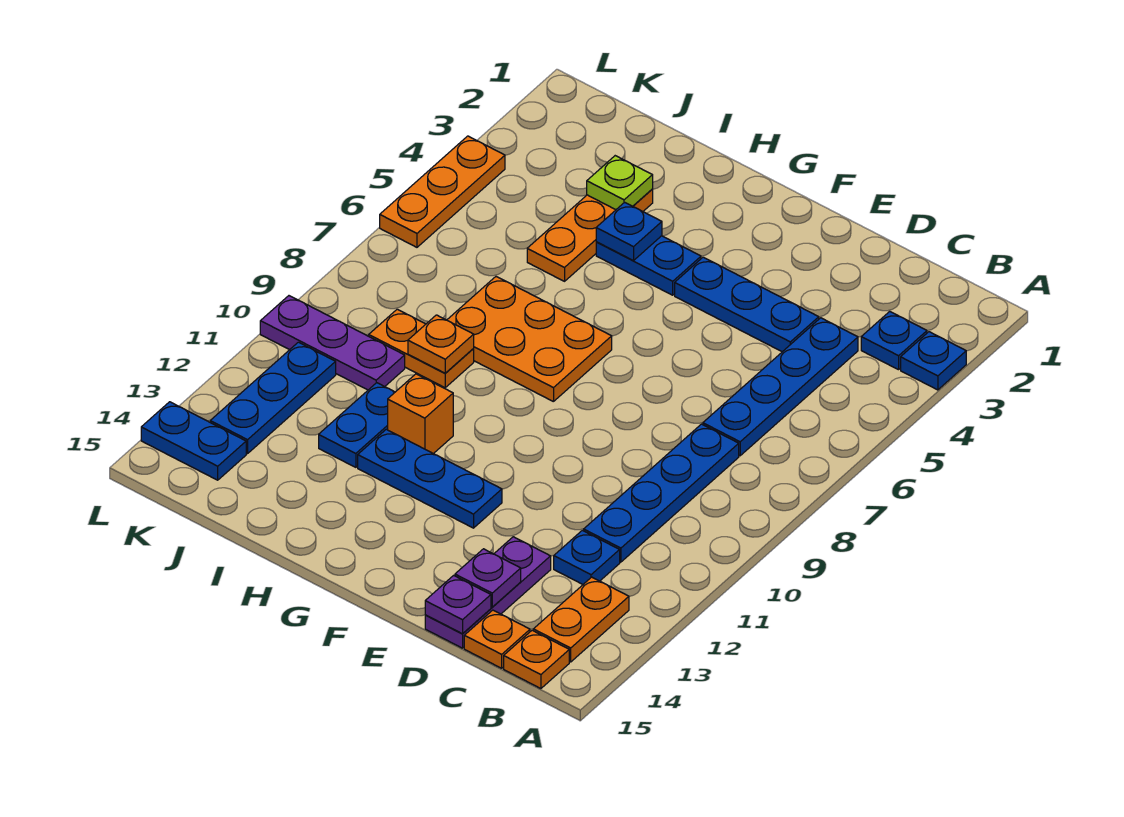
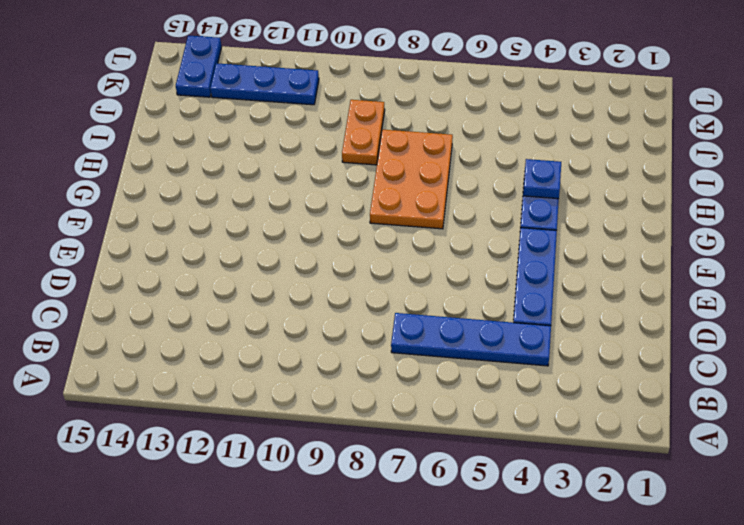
none -> blue plate A3 level 1
none -> blue plate B3 level 1
none -> orange plate B13:B14 level 1

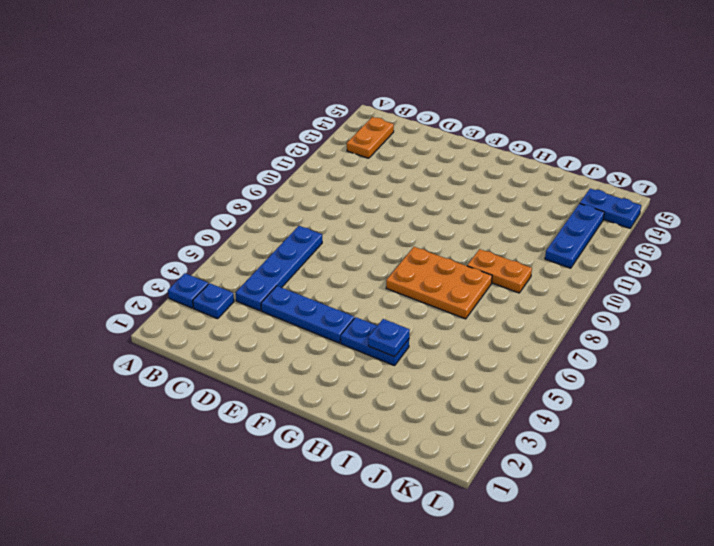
none -> orange plate B15 level 1
none -> blue plate C8:C11 level 1
none -> blue plate C12 level 1

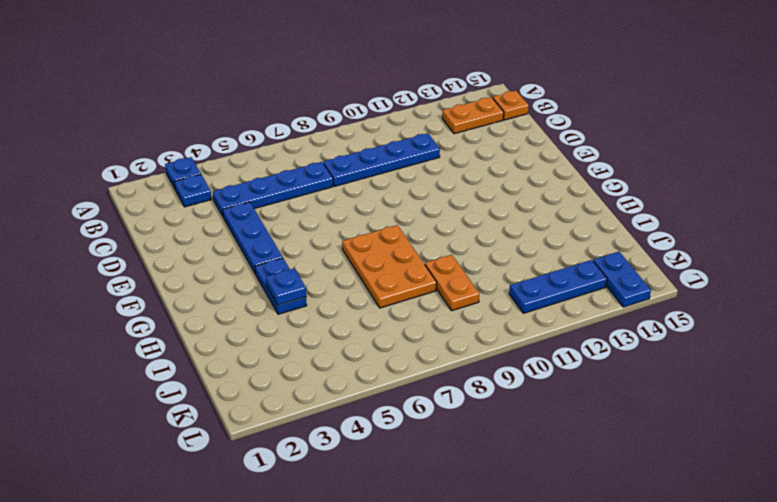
none -> blue plate C12 level 1
none -> orange plate C15 level 1
none -> purple plate D13:D15 level 1

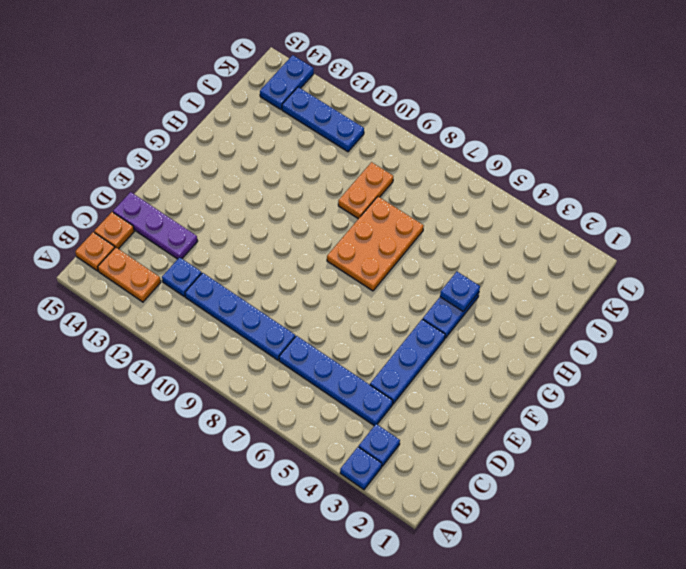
none -> blue plate F12:H12 level 1
none -> orange brick H11 level 1
none -> orange plate I3:I5 level 1

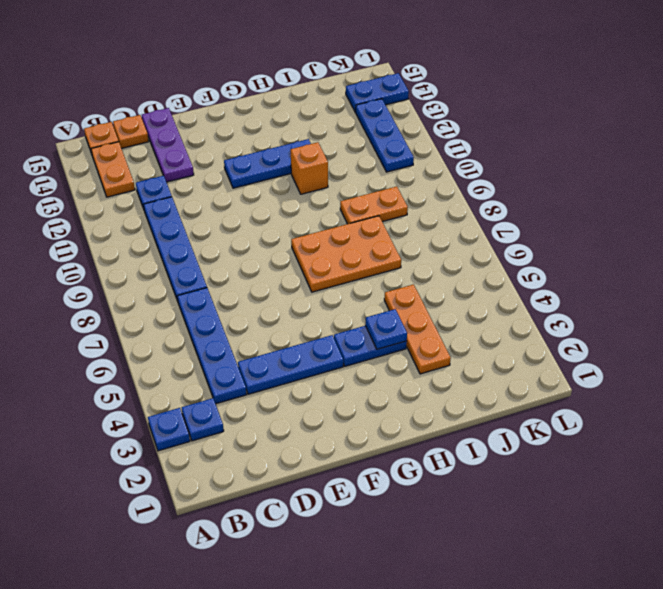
none -> blue plate I11:I12 level 1
none -> purple plate J10:L10 level 1
none -> orange plate L4:L6 level 1

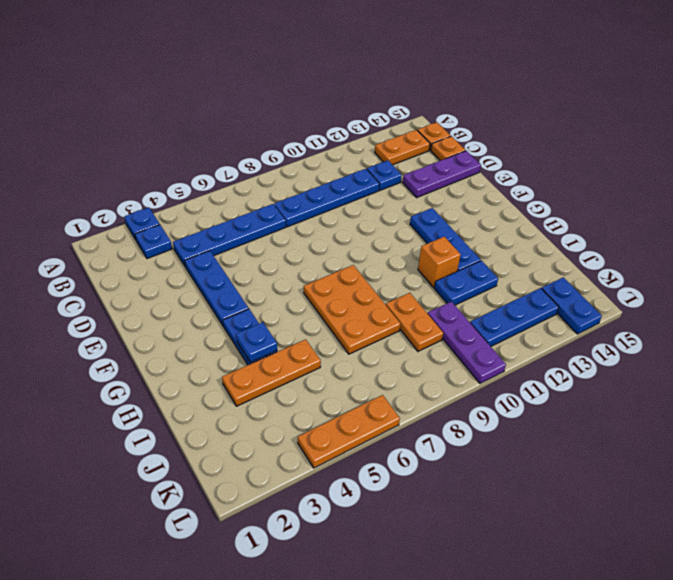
none -> purple plate D14 level 2
none -> purple plate D15 level 2
none -> lime plate I3 level 2

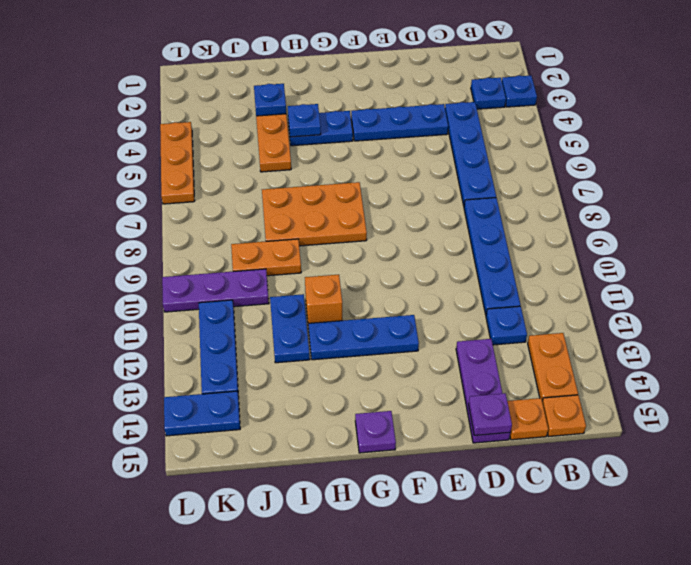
purple plate G15 level 1 -> purple plate D14 level 2
blue plate I3 level 2 -> lime plate I3 level 2
none -> orange plate I9 level 2

